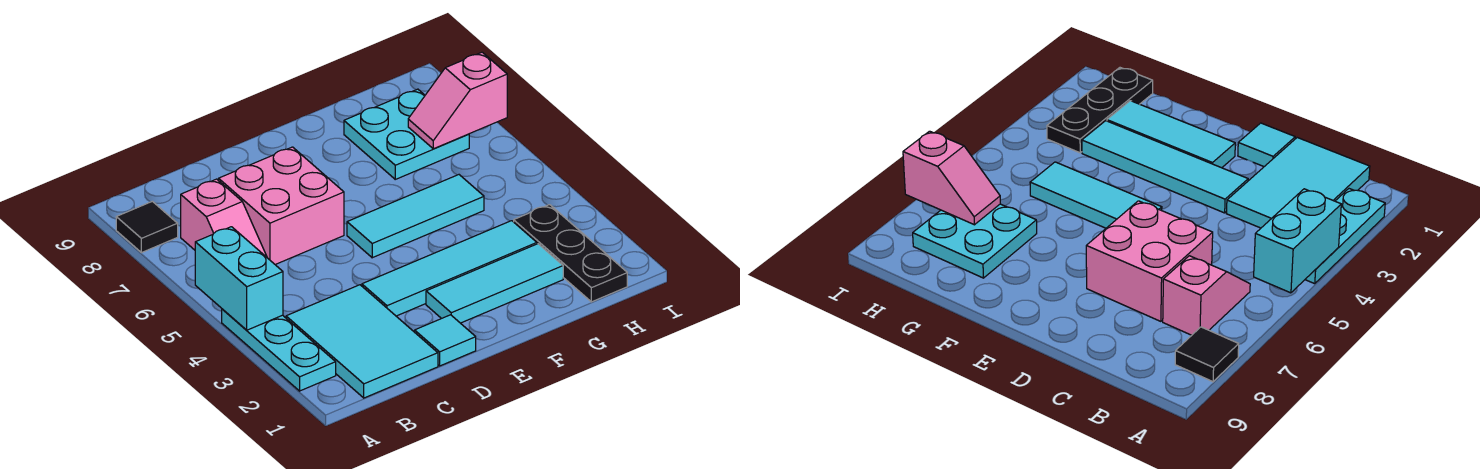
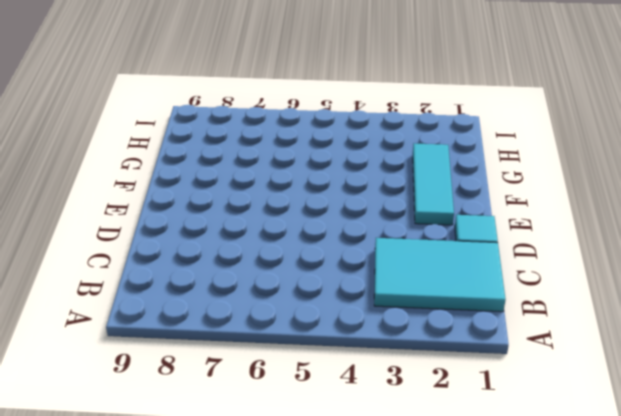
none -> cyan plate A2:A4 level 1
none -> black tile A8 level 1
none -> pink slope B6:B7 level 1 top 7

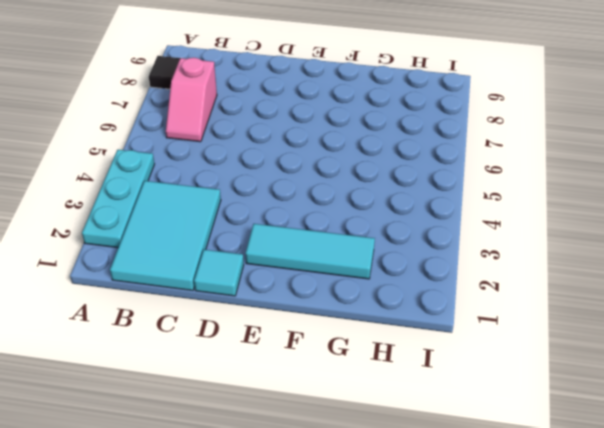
none -> pink brick C6:D7 level 1
none -> cyan tile D3:G3 level 1
none -> cyan tile E5:G5 level 1

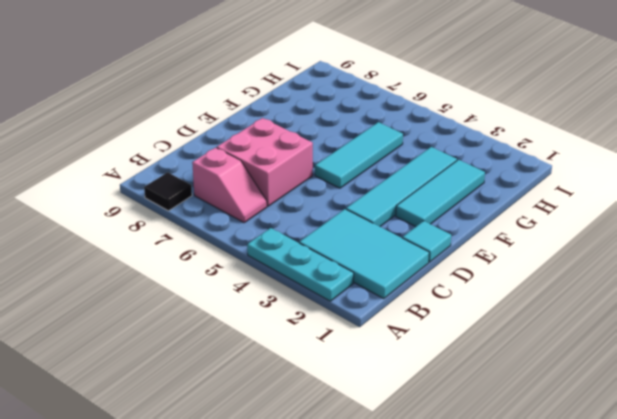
none -> cyan plate G7:H8 level 1
none -> black plate H1:H3 level 1
none -> cyan brick A4:A5 level 2

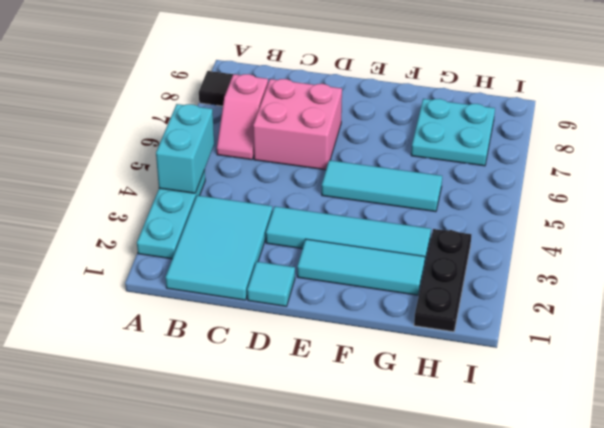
none -> pink slope H7:I7 level 2 top I

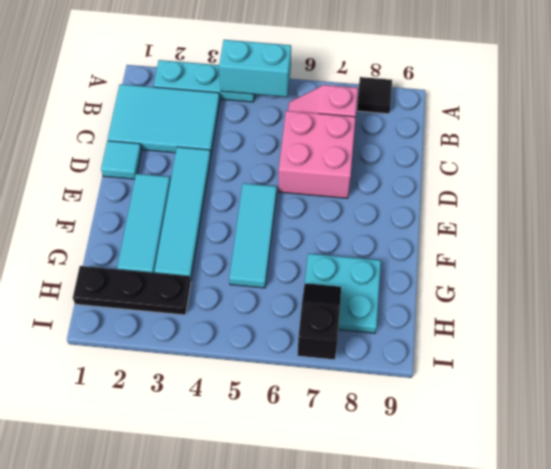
black slope H7:I7 level 2 top I -> pink slope H7:I7 level 2 top I

